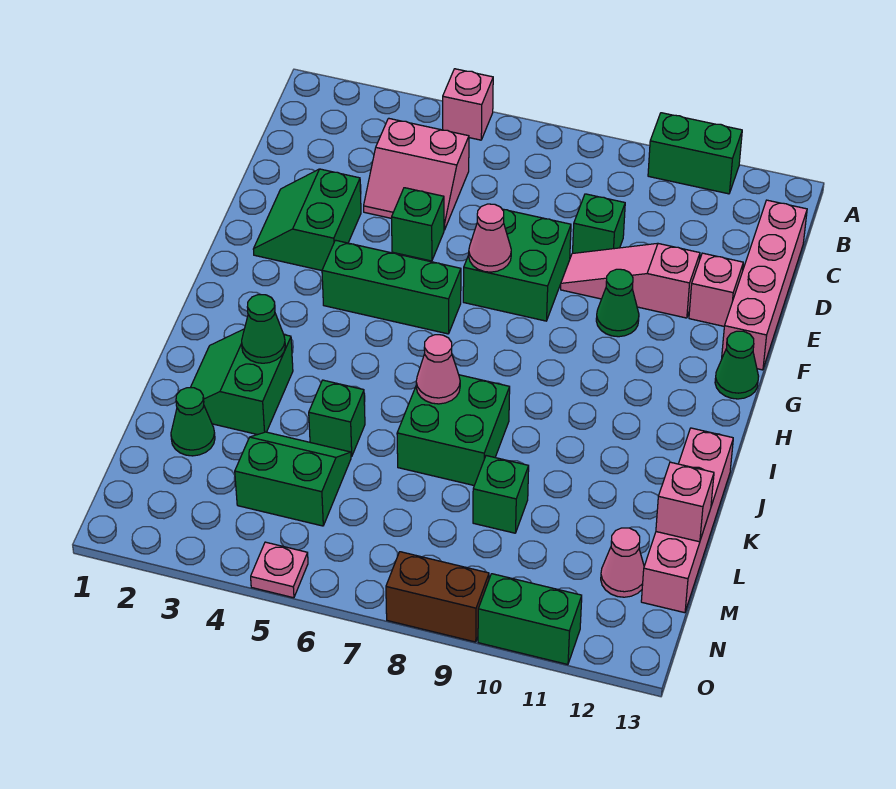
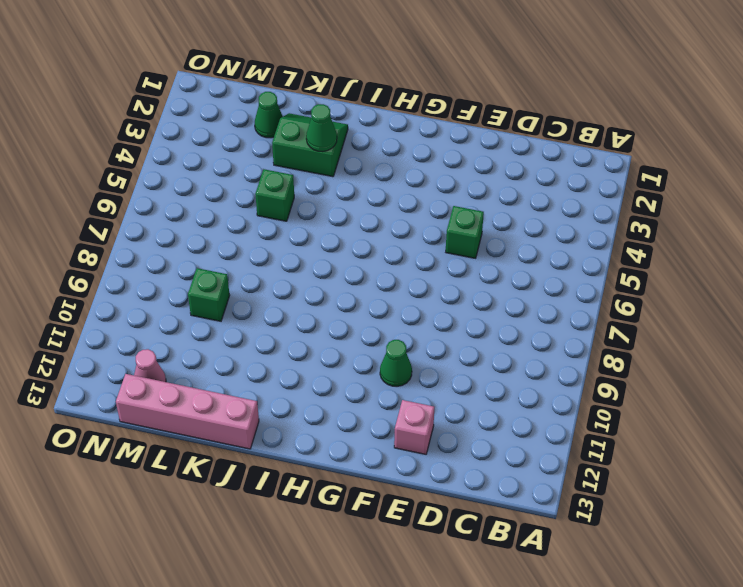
none -> pink brick A5 level 1
none -> green brick A10:A11 level 1
none -> pink slope C4:D5 level 1 top C

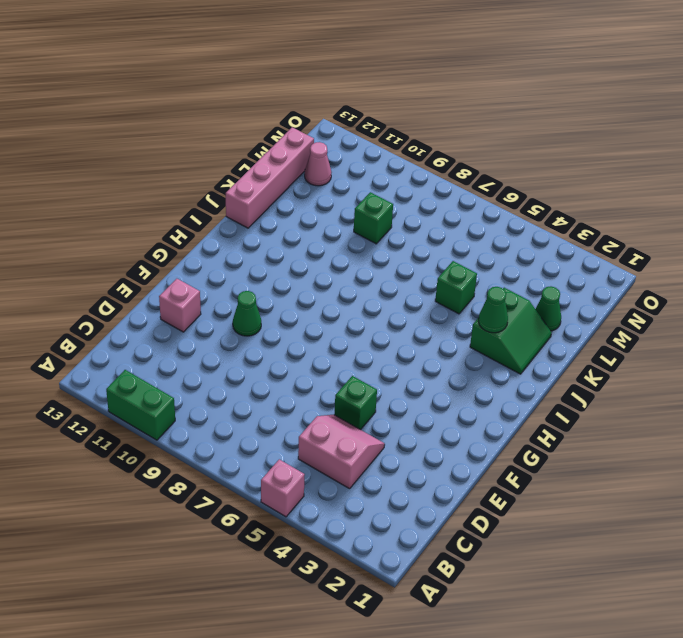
none -> pink brick C13:F13 level 1
none -> green brick D9 level 1
none -> green slope E2:F3 level 1 top 3

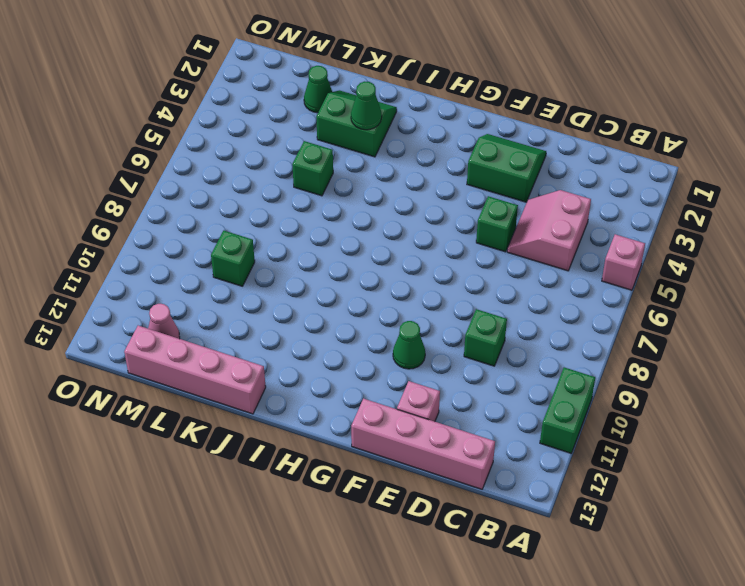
none -> green brick E7:F8 level 1
none -> pink slope E9:E11 level 1 top 11
none -> green brick G4:G6 level 1

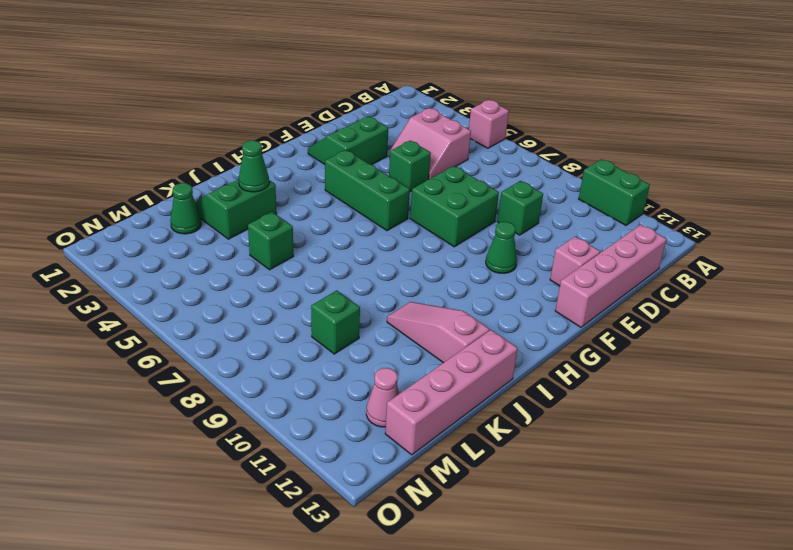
pink slope J10:J12 level 1 top 12 -> pink slope E9:E11 level 1 top 11
none -> green cone G13 level 1
none -> green brick J7:K8 level 1
none -> green slope L4:M5 level 1 top M

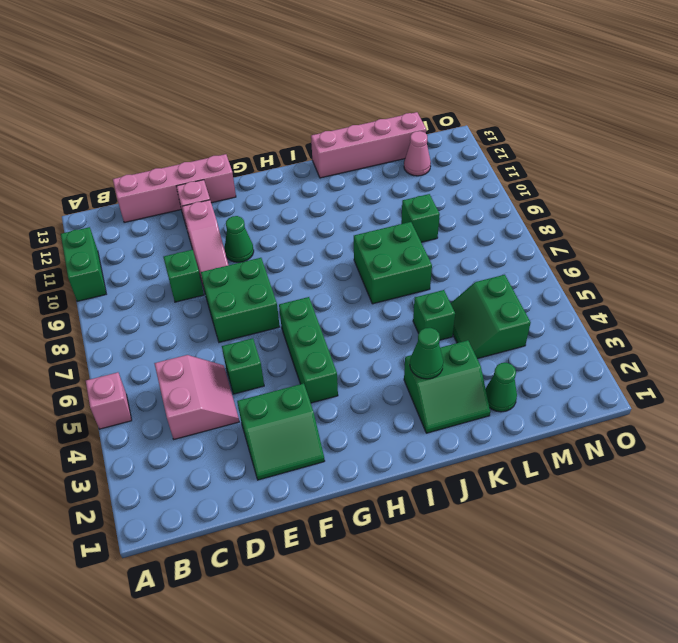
none -> green cone G13 level 1
none -> pink plate O5 level 1
none -> brown brick O8:O9 level 1

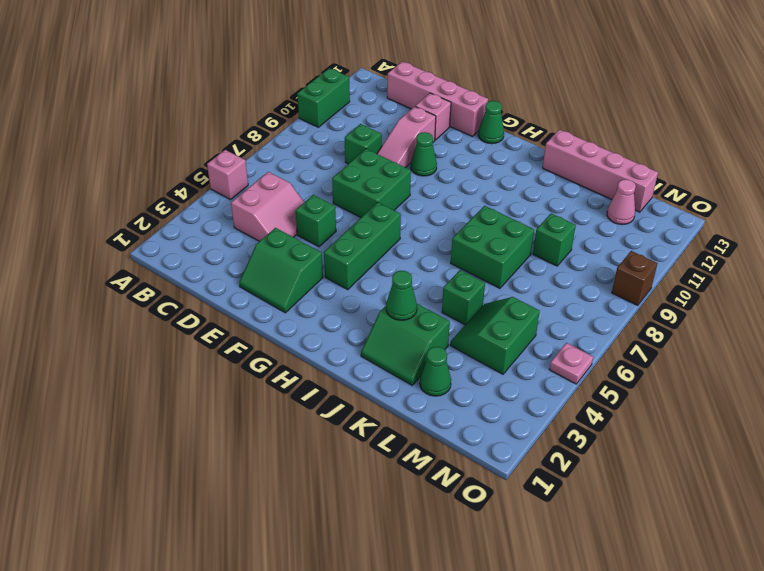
brown brick O9 level 1 -> brown brick O8:O9 level 1
none -> green brick O10:O11 level 1
none -> pink cone F7 level 2
none -> pink cone J7 level 2

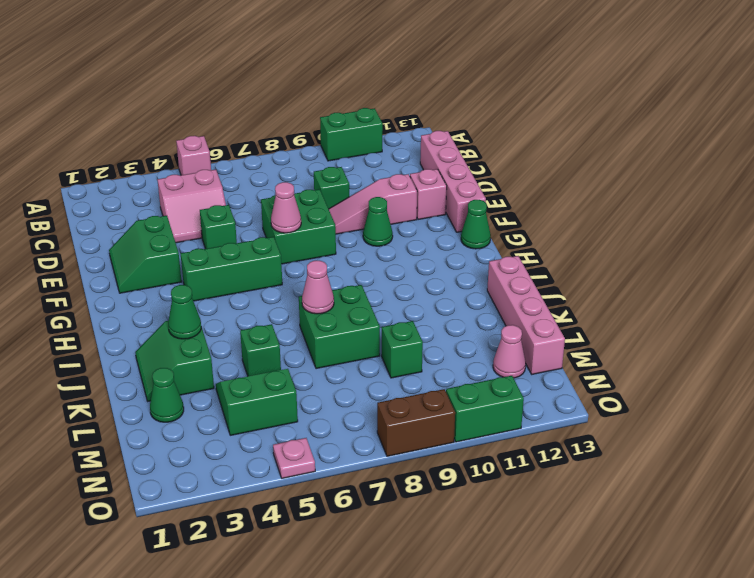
none -> pink brick L13 level 2

